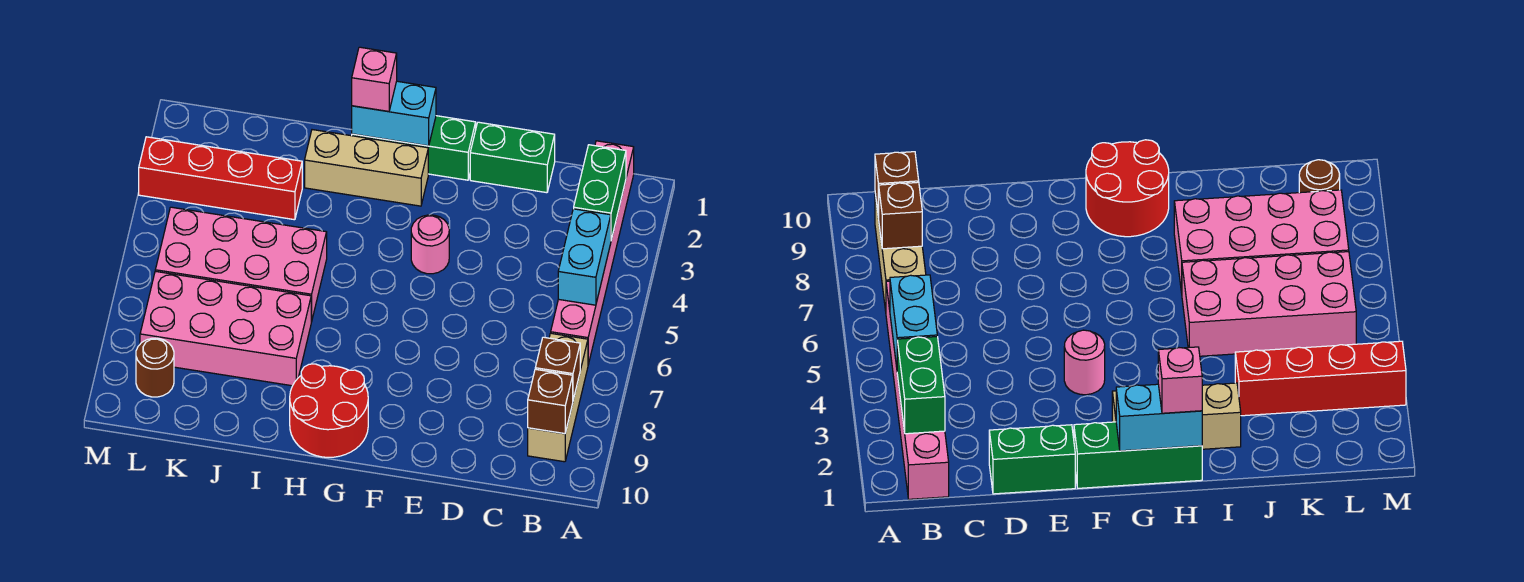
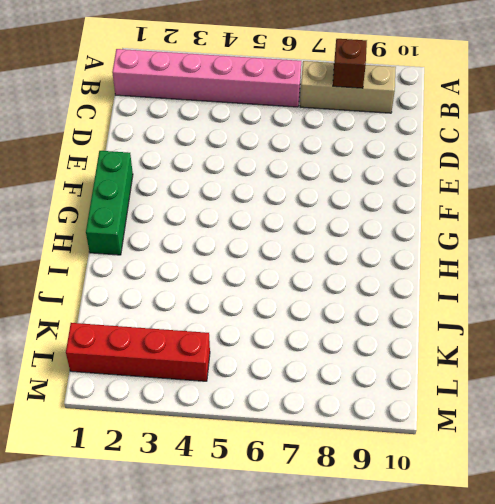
red brick L1:L4 level 1 -> red brick J3:M3 level 1
none -> green brick D1:E1 level 1
none -> pink round brick F4 level 1
none -> tan brick G2:I2 level 1

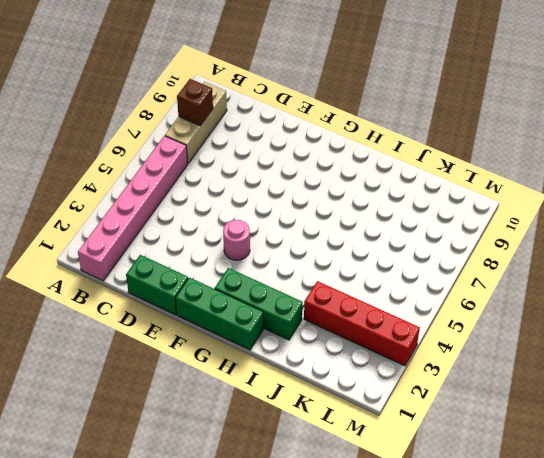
green brick G2:I2 level 1 -> tan brick G2:I2 level 1
none -> red round brick G9:H10 level 1
none -> pink brick I5:L6 level 1
none -> pink brick I7:L8 level 1

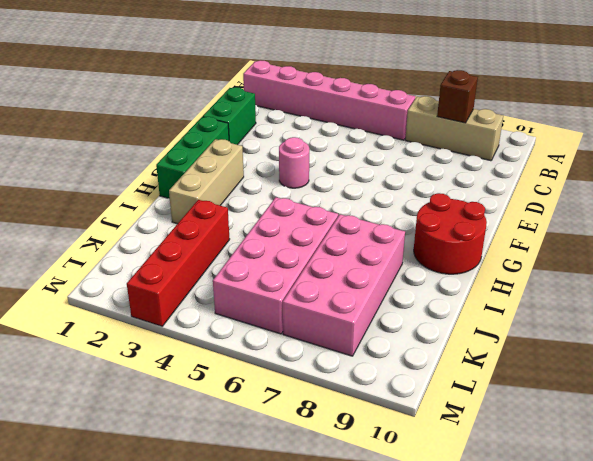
none -> brown round brick L9 level 1
none -> green brick B2:B3 level 2
none -> cyan brick B4:B5 level 2

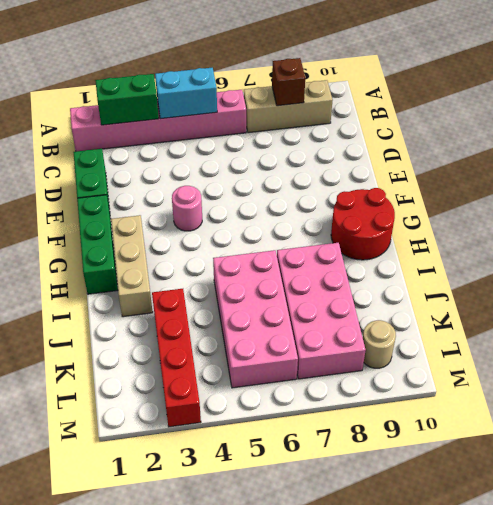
tan round brick L9 level 1 -> brown round brick L9 level 1
none -> brown brick B9 level 2
none -> cyan brick G1:H1 level 2
none -> pink brick H1 level 3

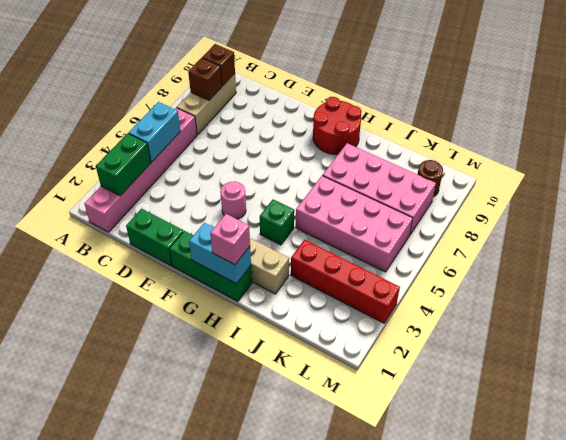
green brick H4 level 1 -> none

